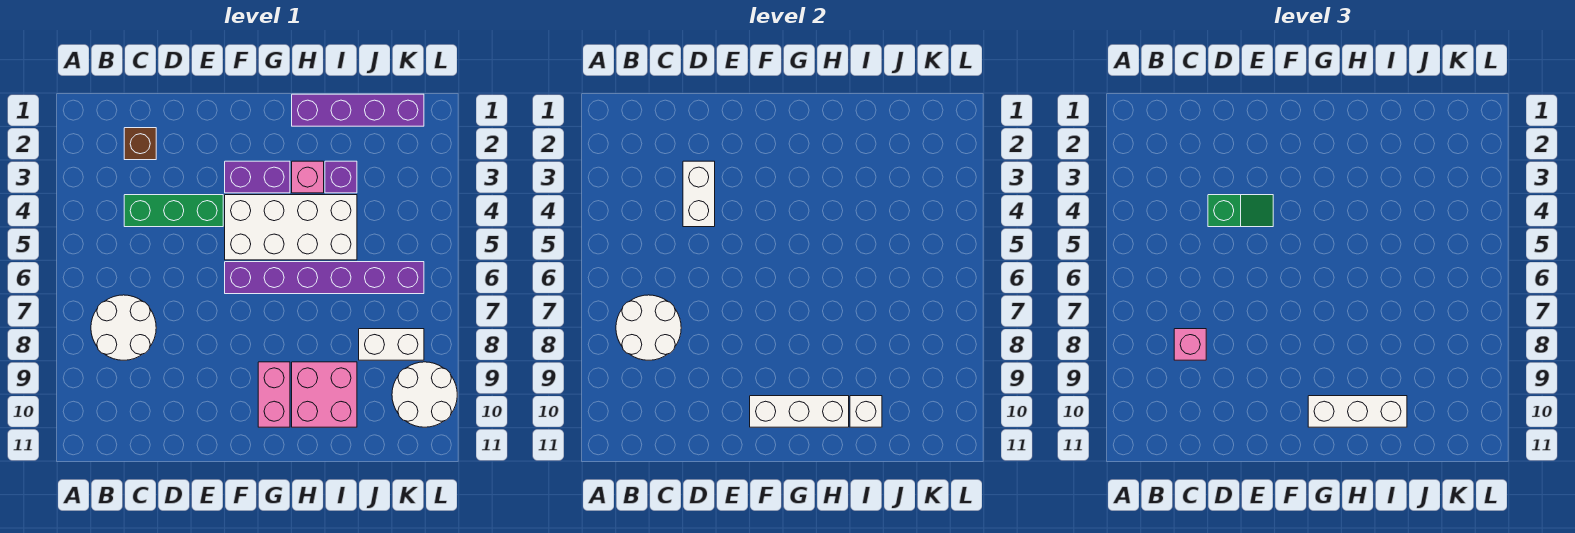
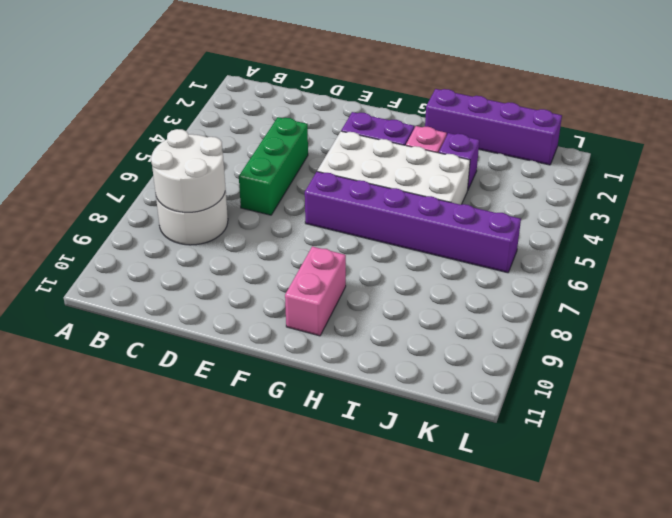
green brick D4:D6 level 1 -> green brick C4:E4 level 1
none -> brown brick C2 level 1
none -> pink brick H9:I10 level 1
none -> white brick J8:K8 level 1

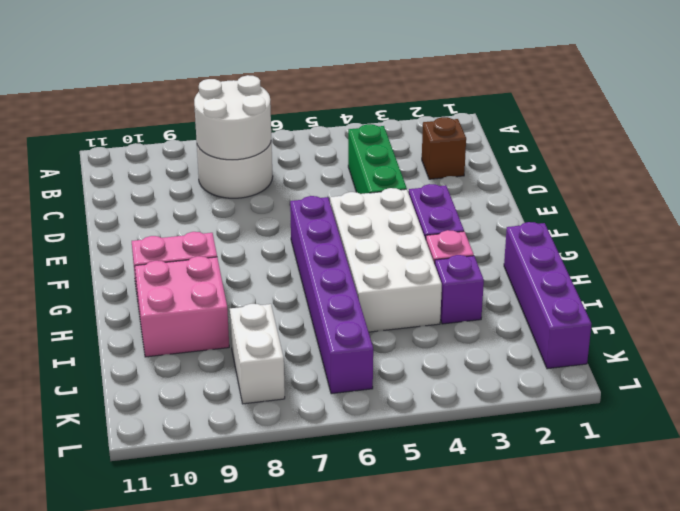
none -> white round brick K9:L10 level 1
none -> white brick D3:D4 level 2
none -> white brick F10:H10 level 2

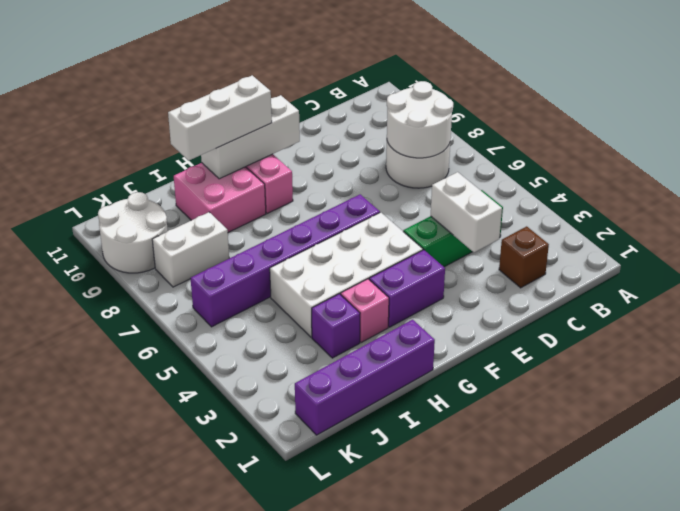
none -> white brick I10 level 2
none -> pink brick C8 level 3
none -> green slope D4:E4 level 3 top D

